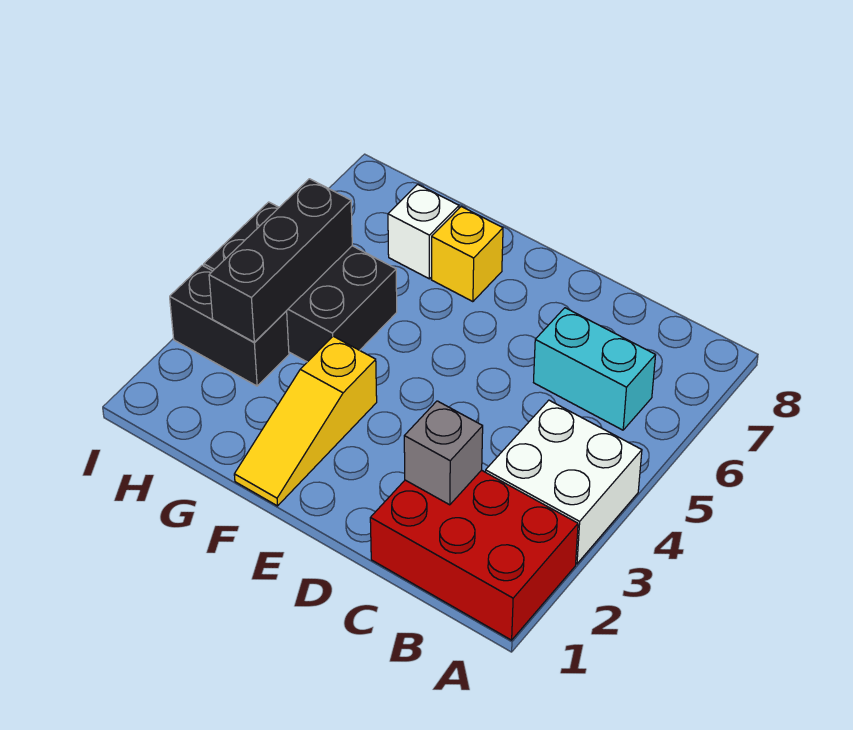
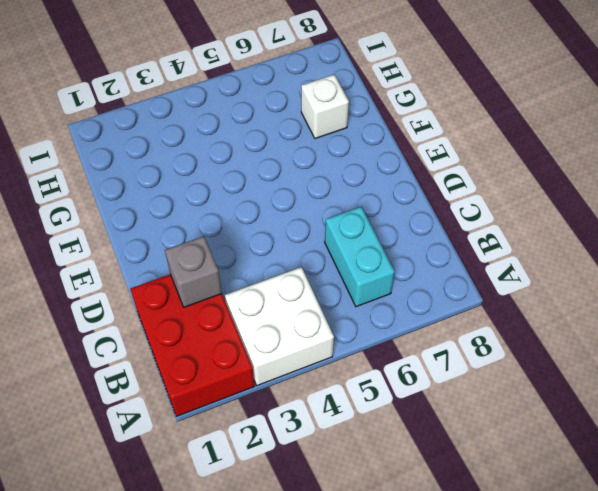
none -> yellow slope F1:F3 level 1 top 3
none -> yellow brick F7 level 1

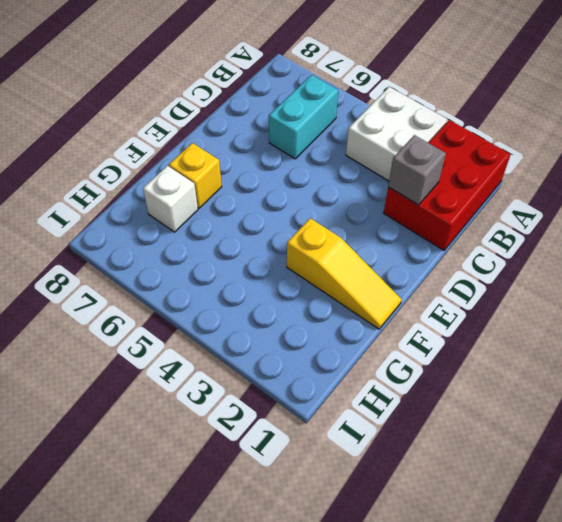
none -> black brick G4:I5 level 1
none -> black brick H3:I3 level 1

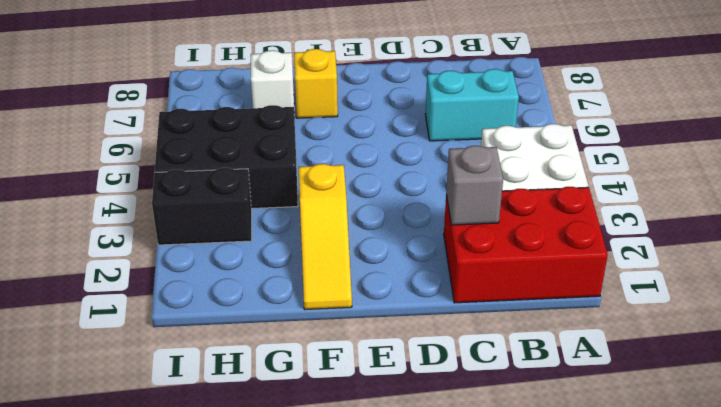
none -> black brick H3:H5 level 2

